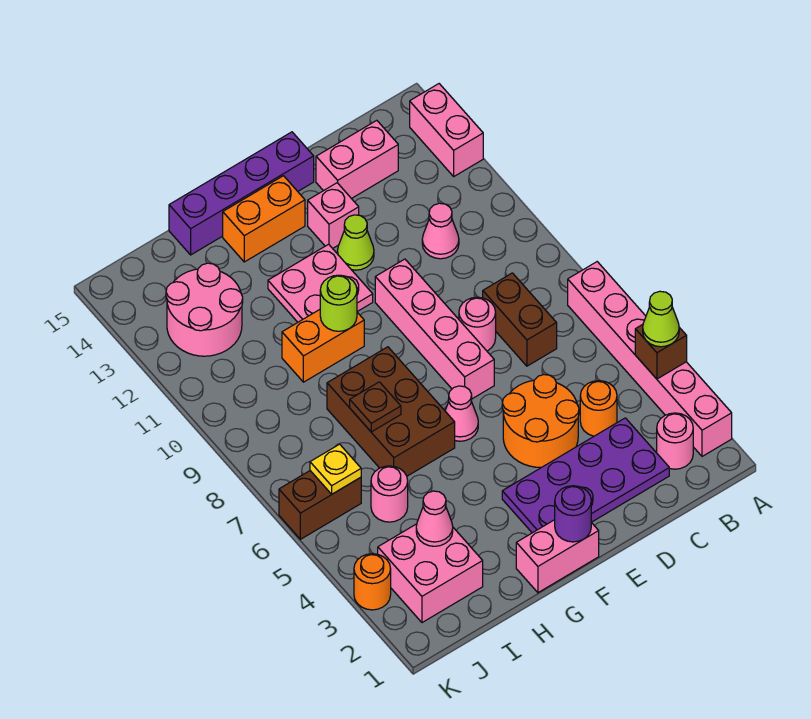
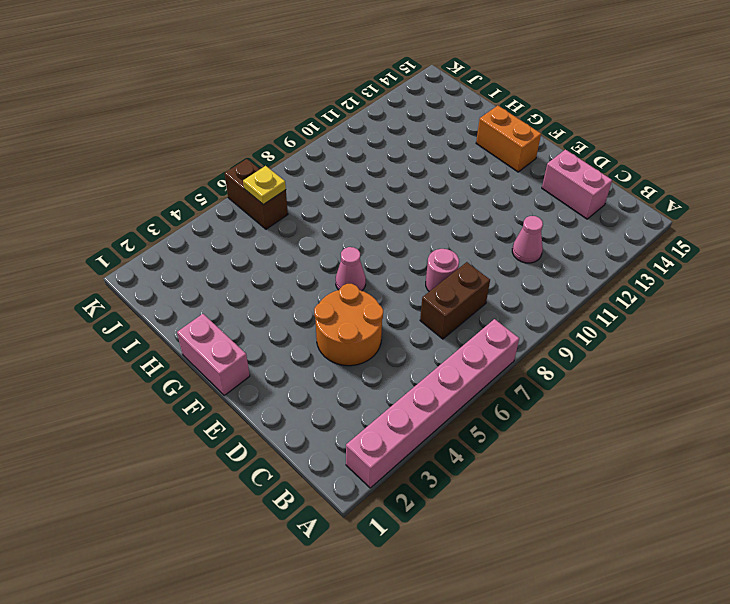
none -> pink brick A13:A14 level 1
none -> pink round brick B2 level 1
none -> purple plate C2:F3 level 1
none -> orange round brick C4 level 1

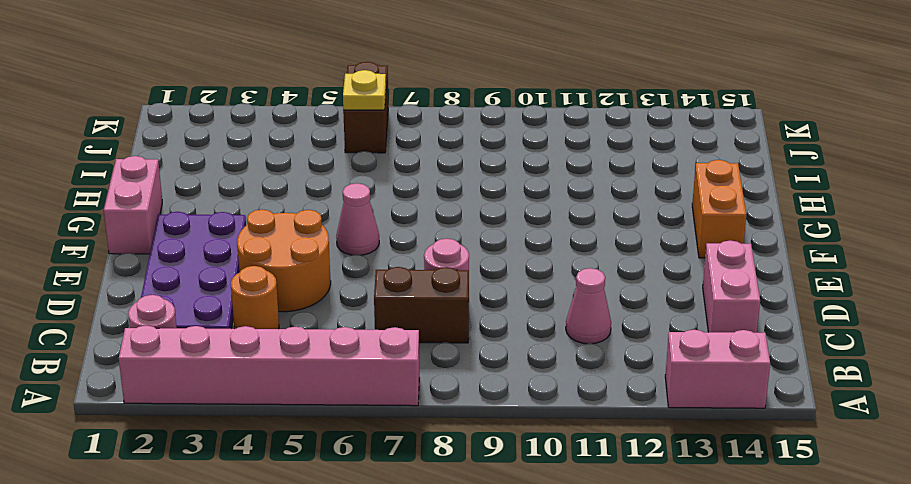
none -> pink brick E7:E10 level 1
none -> lime cone E12 level 1
none -> pink brick E13 level 1
none -> purple brick E15:H15 level 1

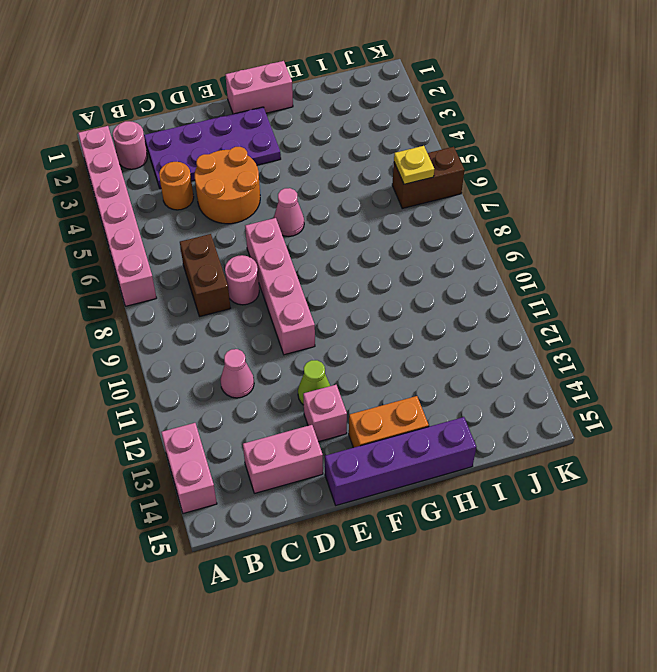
none -> pink plate F11:G12 level 1
none -> brown brick G6:H8 level 1
none -> orange brick G10:H10 level 1
none -> pink brick I2:J3 level 1

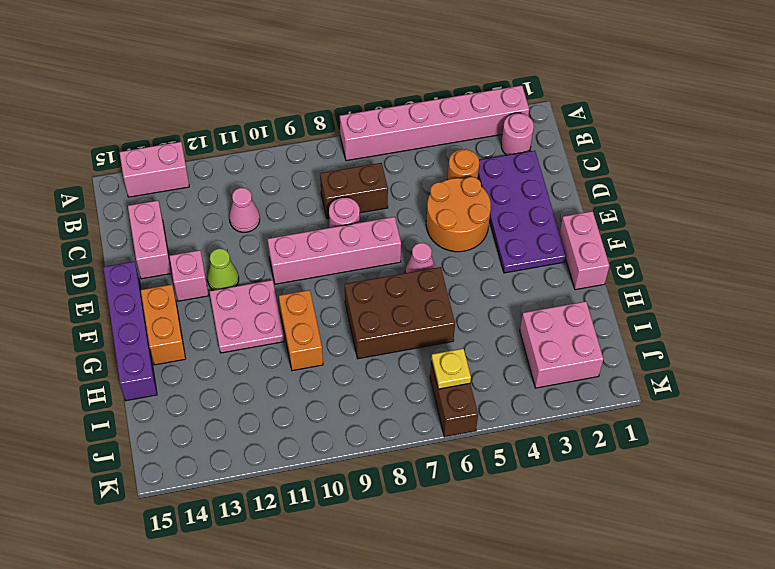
none -> pink round brick I5 level 1
none -> pink round brick I12:J13 level 1
none -> orange round brick K3 level 1
none -> brown brick A4 level 2

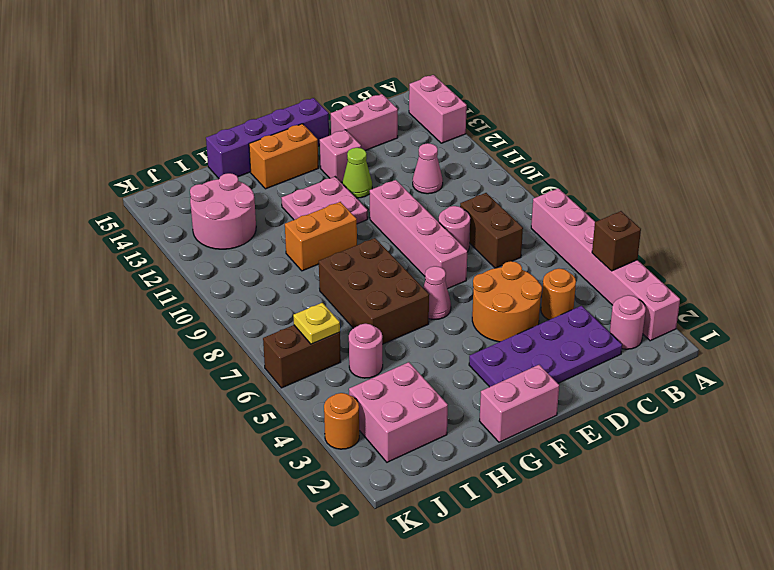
none -> purple round brick F1 level 2
none -> lime round brick G10 level 2
none -> brown plate H7 level 2
none -> pink cone I3 level 2

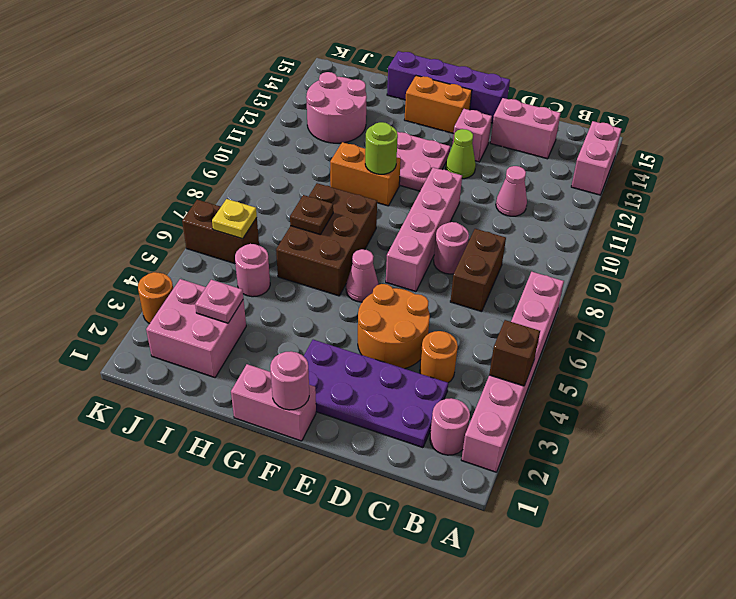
pink round brick F1 level 2 -> purple round brick F1 level 2
pink plate I3 level 2 -> pink cone I3 level 2
none -> lime cone A4 level 3

